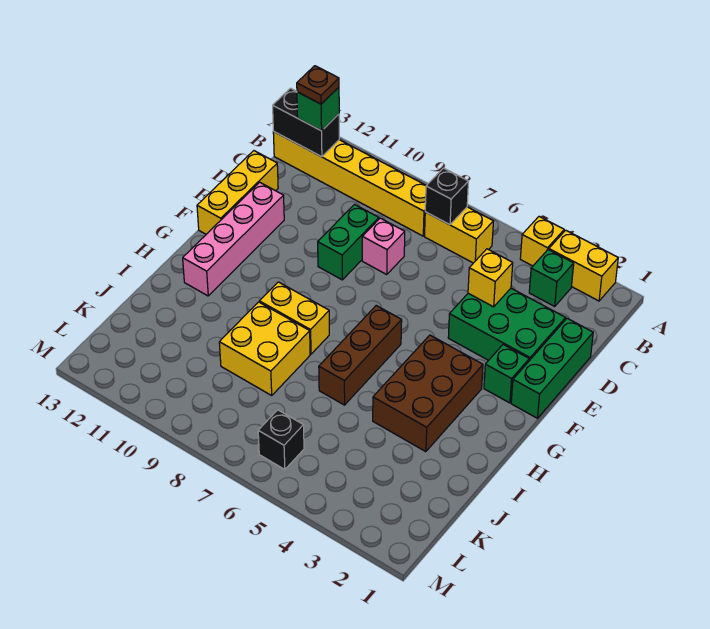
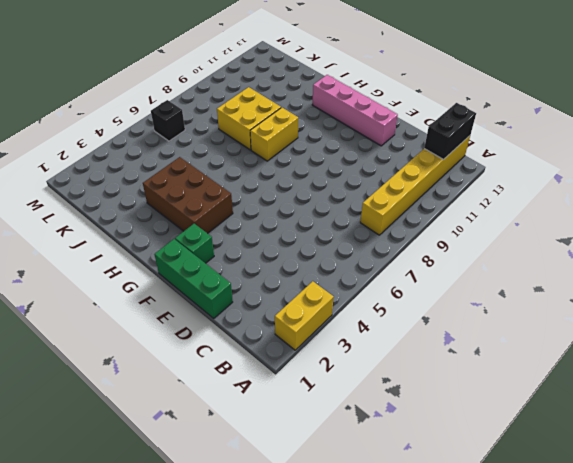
none -> yellow brick A4 level 1
none -> green brick B3 level 1
none -> yellow brick B6:B7 level 1

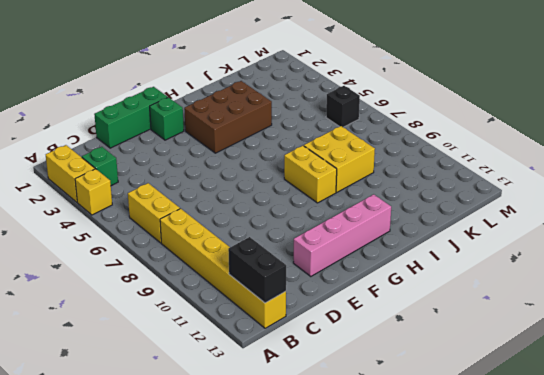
none -> green brick D2:E4 level 1
none -> pink brick D8 level 1
none -> green brick D9:E9 level 1

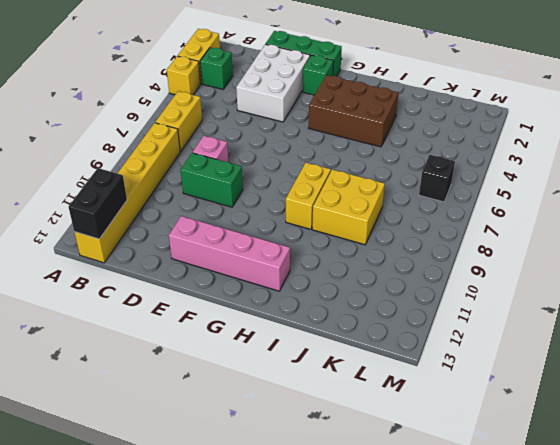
white brick D2:E4 level 1 -> green brick D2:E4 level 1
none -> yellow brick D13:F13 level 1
none -> brown brick G6:I6 level 1
none -> black brick B7 level 2

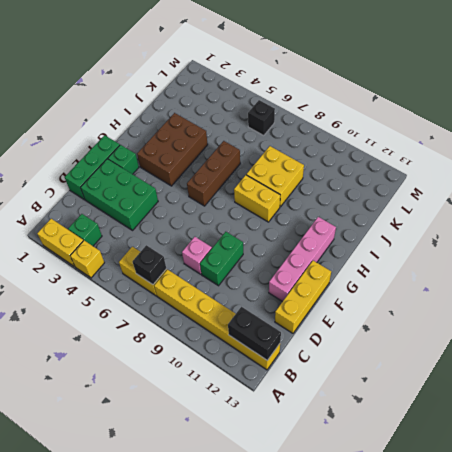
none -> yellow brick D4 level 2
none -> green brick B12 level 3
none -> brown plate B12 level 4

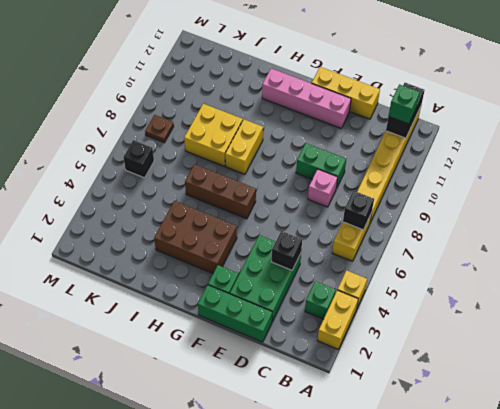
black brick D4 level 2 -> yellow brick D4 level 2
brown plate L8 level 1 -> brown plate B12 level 4

